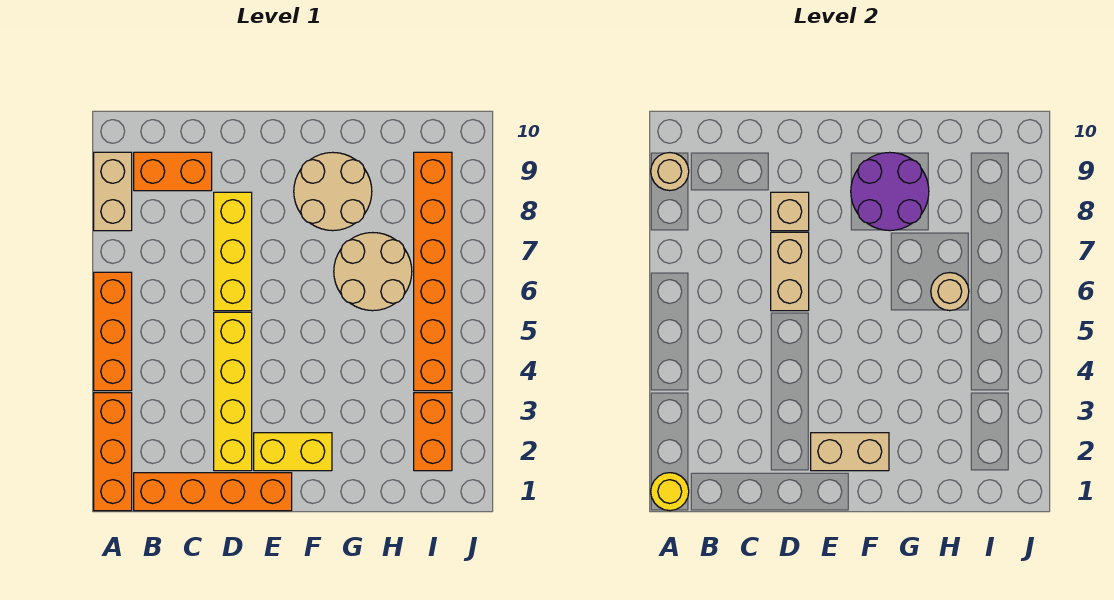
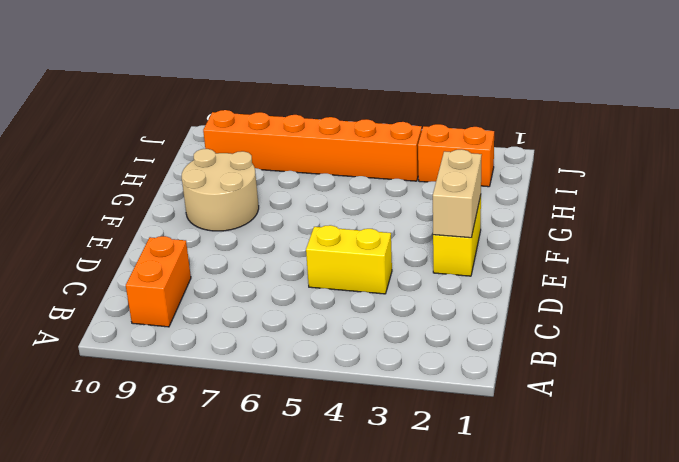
yellow brick D4:D5 level 1 -> yellow brick D2:D5 level 1
none -> orange brick A1:A3 level 1
none -> orange brick A4:A6 level 1
none -> tan brick A8:A9 level 1

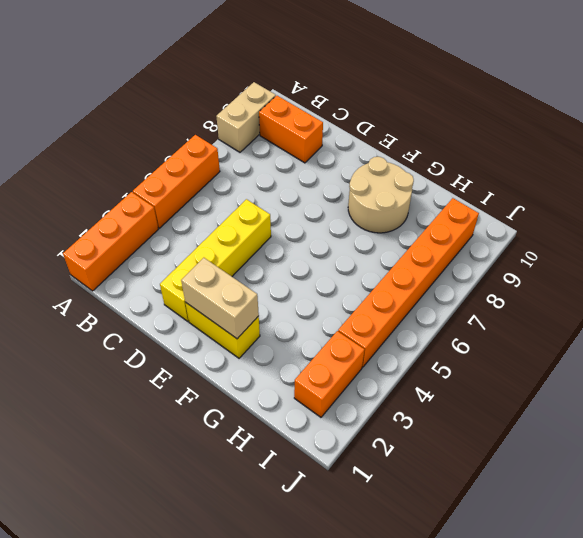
none -> orange brick B1:E1 level 1
none -> yellow brick D6:D8 level 1
none -> tan round brick G6:H7 level 1

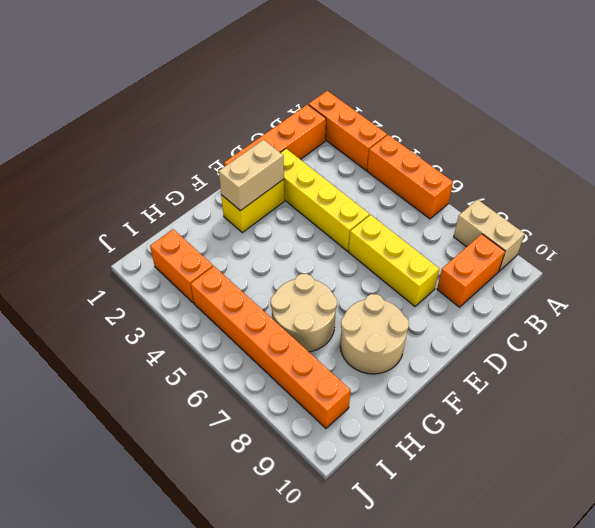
none -> yellow round brick A1 level 2
none -> tan round brick A9 level 2
none -> tan brick D6:D7 level 2

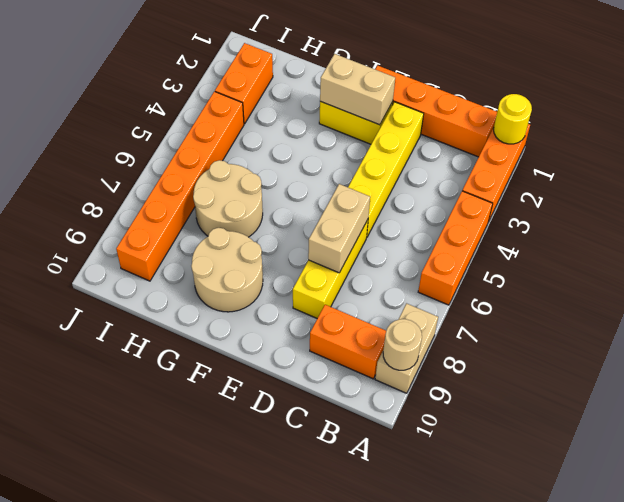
none -> tan brick D8 level 2
none -> purple round brick F8:G9 level 2
none -> tan round brick H6 level 2

